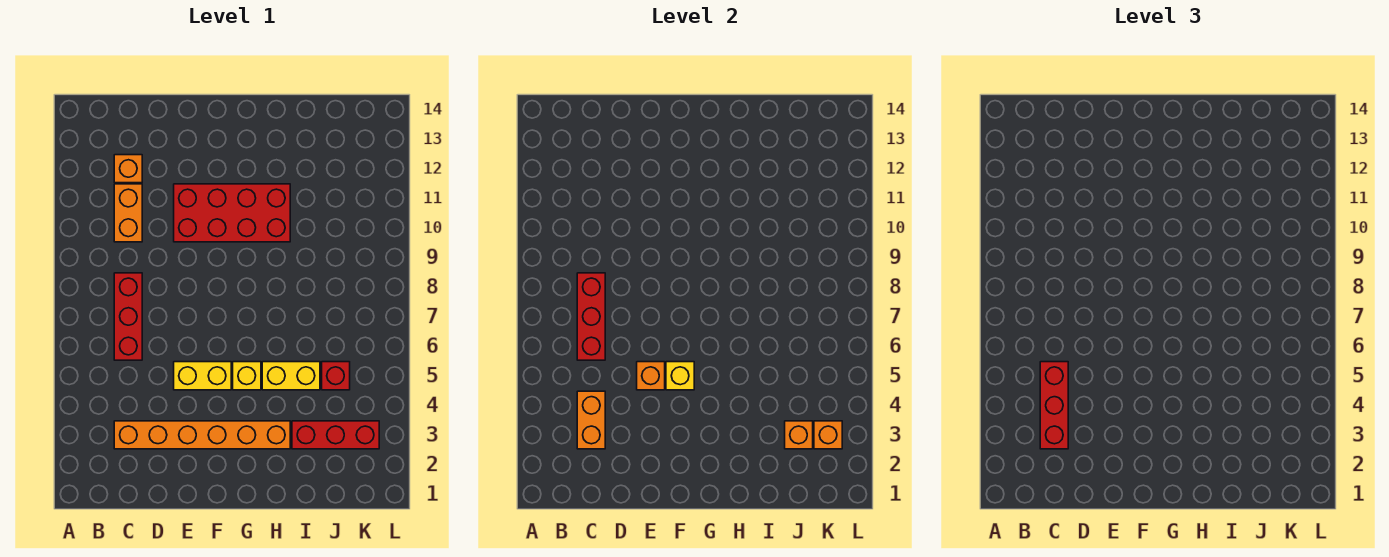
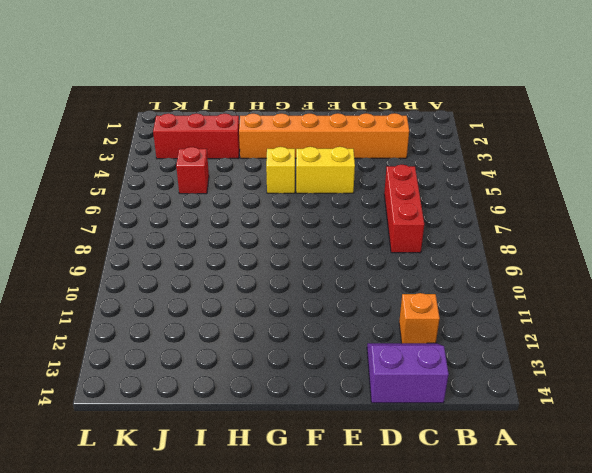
purple slope C13:D14 level 1 top 14 -> none
none -> orange brick C10:C11 level 1
none -> red brick E10:H11 level 1
none -> yellow brick H5:I5 level 1

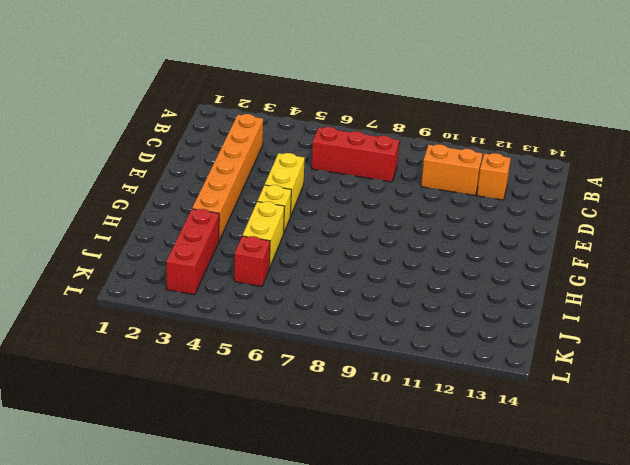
none -> red brick E10:H11 level 1
none -> orange brick C3:C4 level 2
none -> red brick C6:C8 level 2

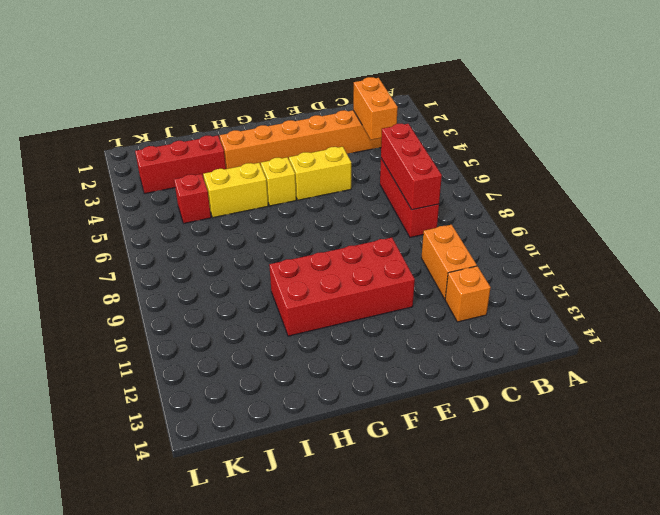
none -> orange brick E5 level 2
none -> yellow brick F5 level 2
none -> orange brick J3 level 2

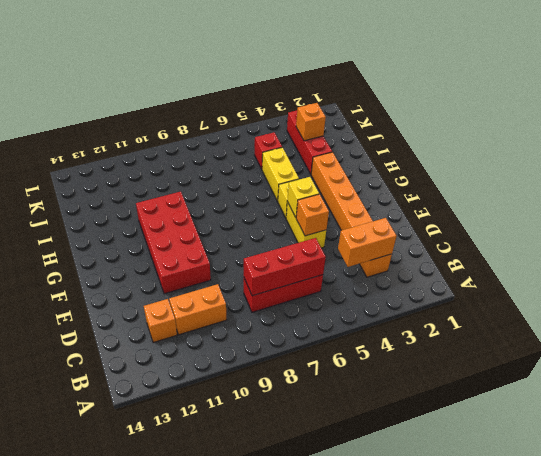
none -> orange brick K3 level 2
none -> red brick C3:C5 level 3

